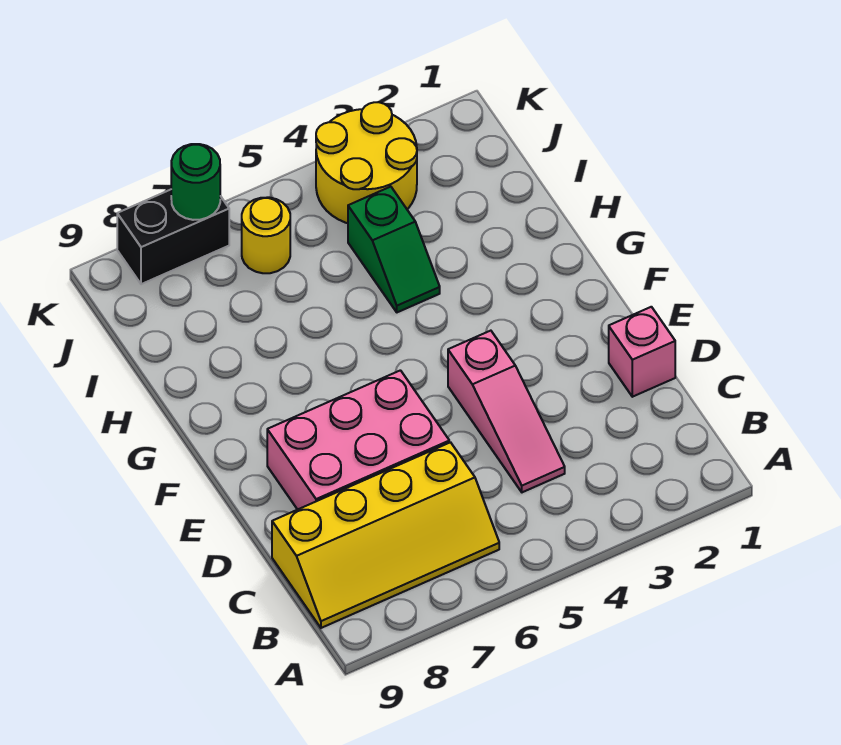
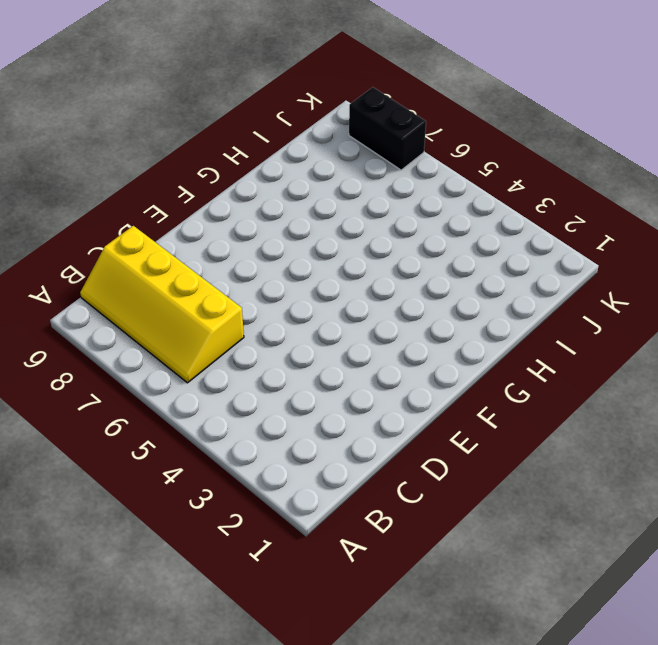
none -> pink slope C4:E4 level 1 top E
none -> pink brick D1 level 1

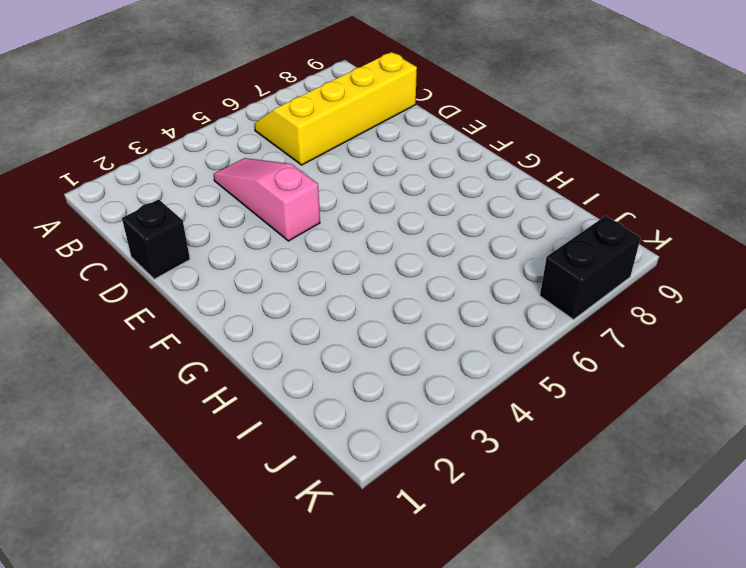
black brick D1 level 1 -> pink brick D1 level 1
none -> pink brick D6:E8 level 1
none -> green slope H4:I4 level 1 top I

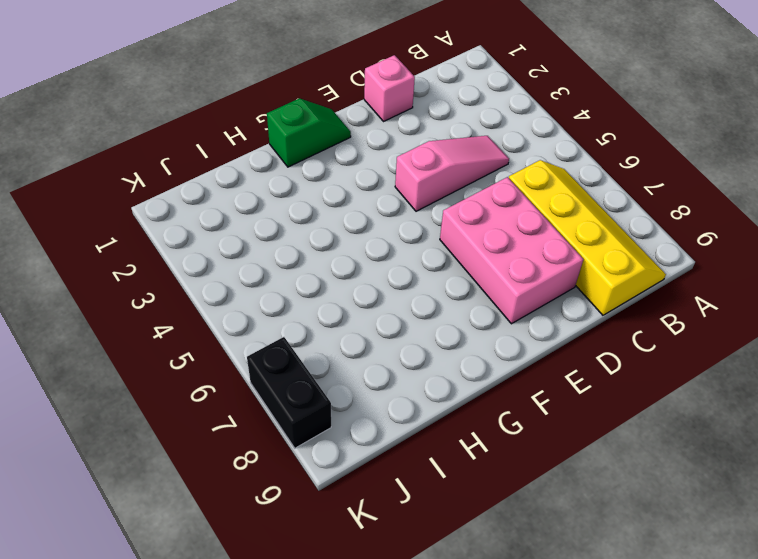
green slope F1:G1 level 1 top G -> green slope H4:I4 level 1 top I
none -> yellow round brick J3:K4 level 1
none -> yellow round brick J6 level 1

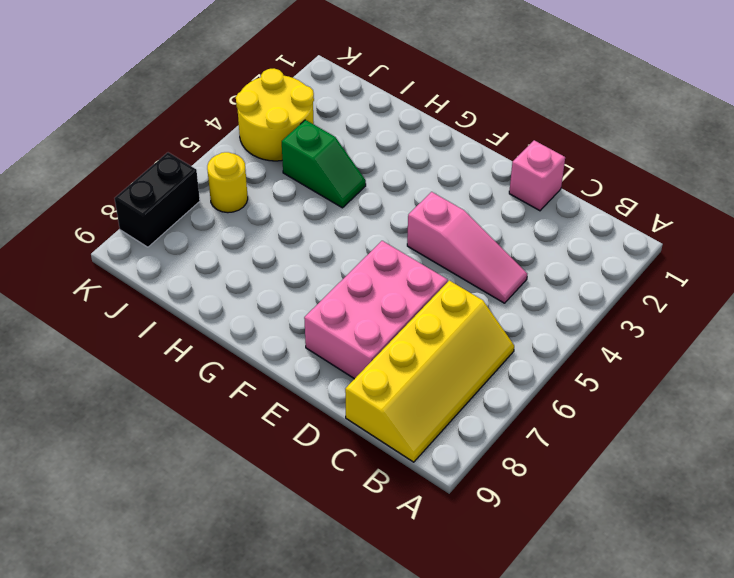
none -> green round brick K7 level 2

